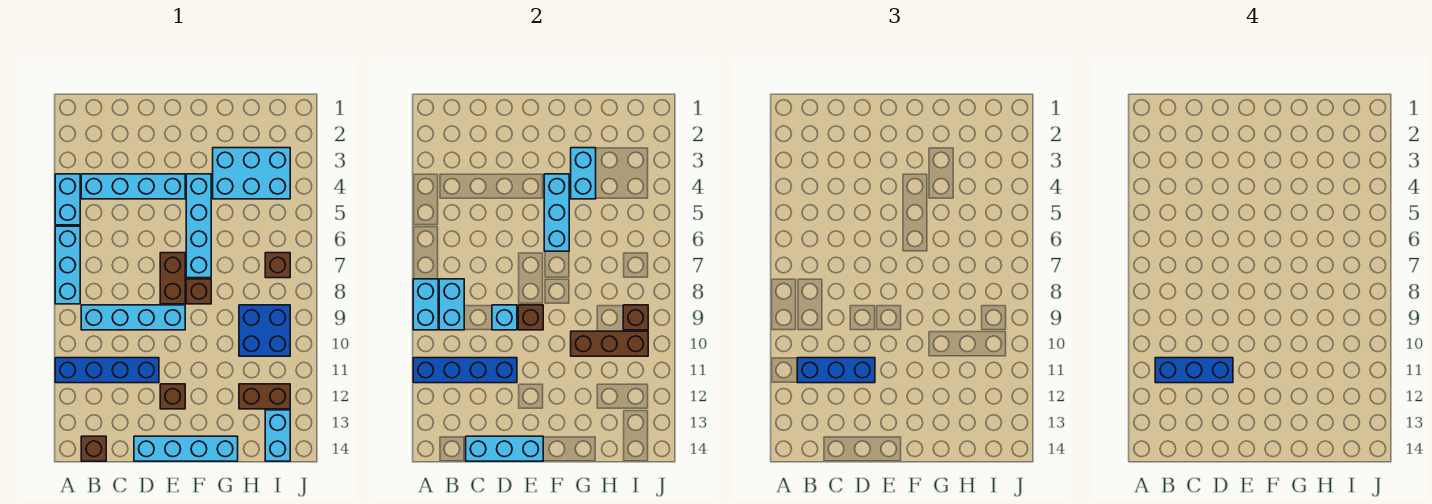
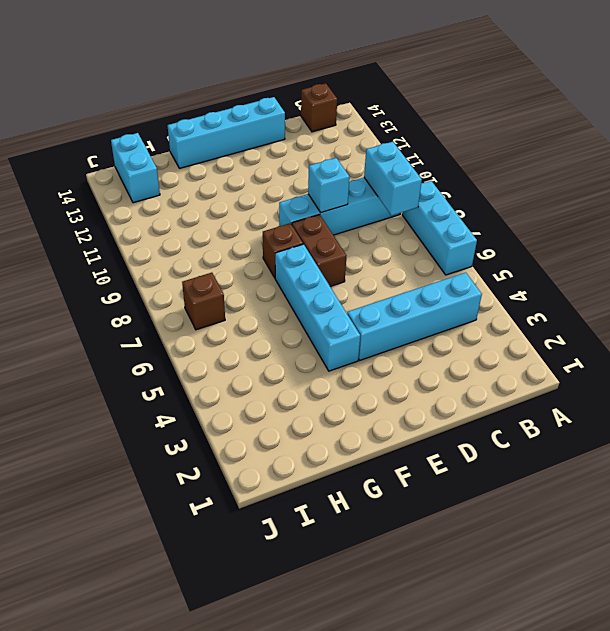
none -> cyan brick A4:A5 level 1
none -> blue brick A11:D11 level 1
none -> brown brick E12 level 1

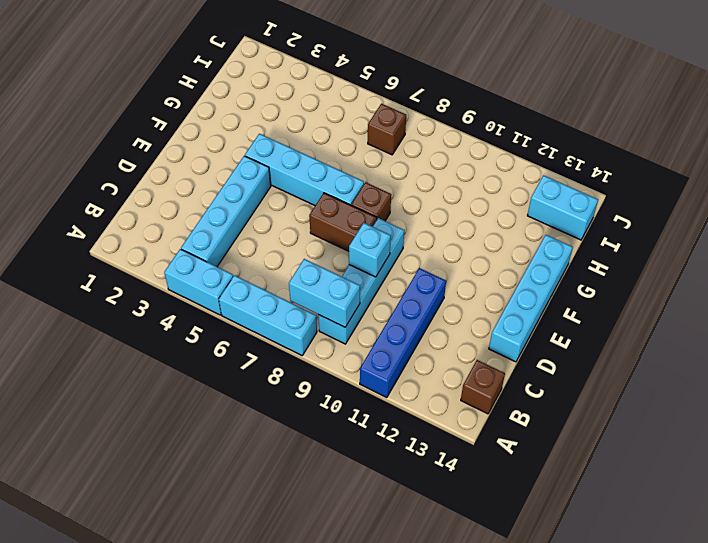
none -> brown brick E12 level 1
none -> cyan brick G3:I4 level 1
none -> blue brick H9:I10 level 1

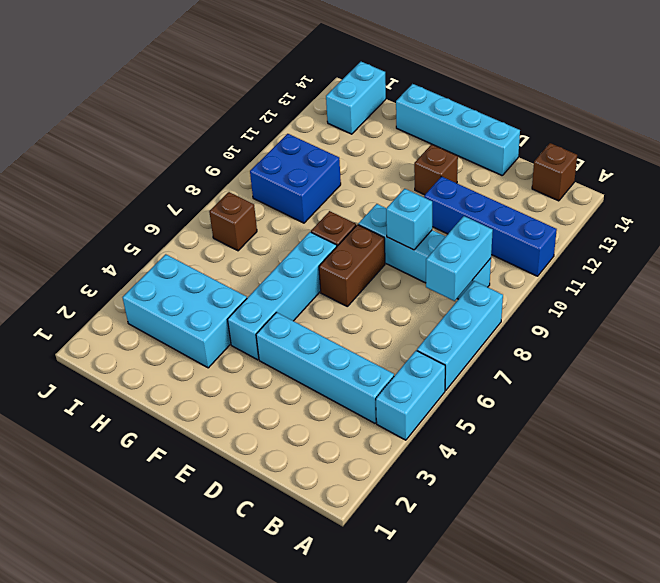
none -> brown brick H12:I12 level 1
none -> cyan brick A8:A9 level 2
none -> blue brick A11:D11 level 2

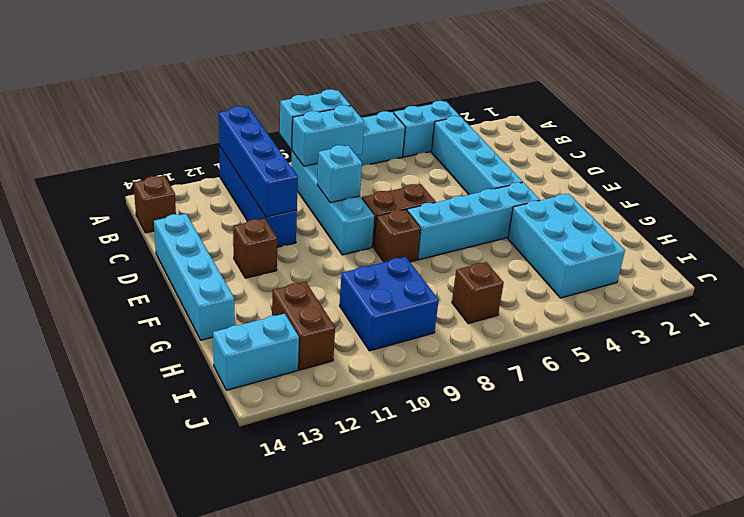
none -> cyan brick C14:E14 level 2
none -> brown brick E9 level 2
none -> cyan brick F4:F6 level 2

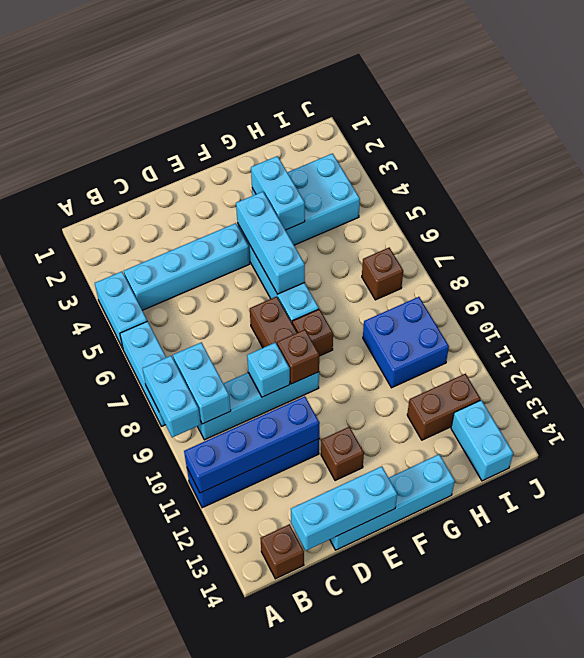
none -> brown brick G10:I10 level 2
none -> brown brick I9 level 2
none -> blue brick B11:D11 level 3

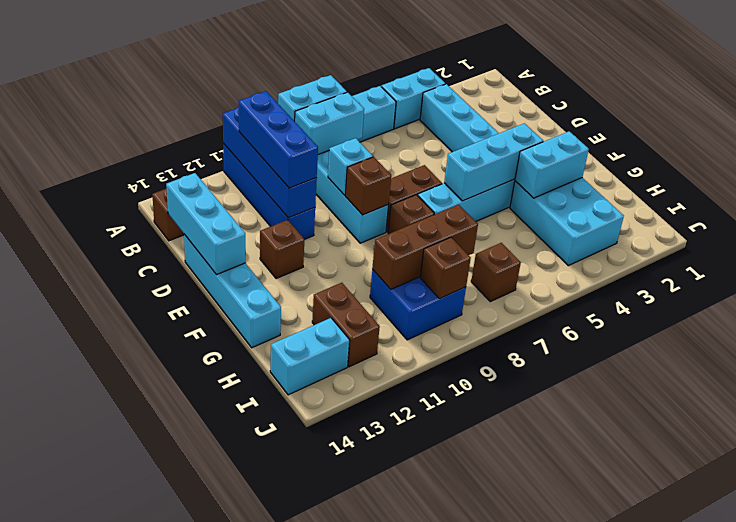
brown brick H8:H10 level 2 -> brown brick G10:I10 level 2
none -> blue brick B11:D11 level 4

